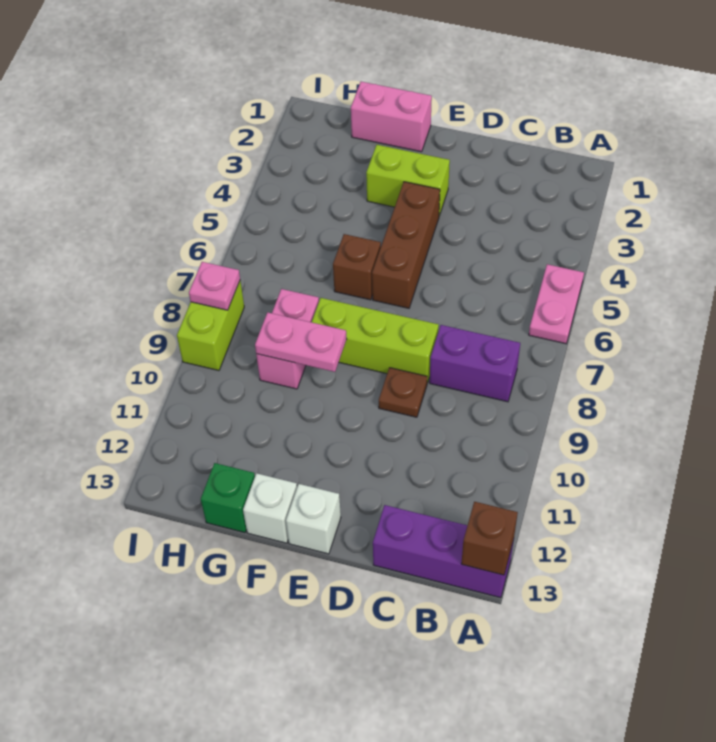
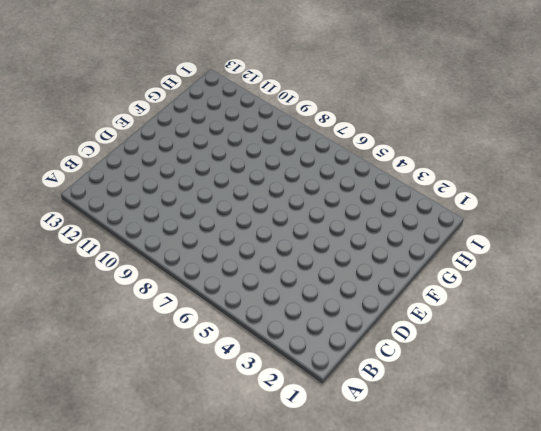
none -> pink plate A5:A6 level 1
none -> purple brick A13:C13 level 1
none -> purple brick B8:C8 level 1

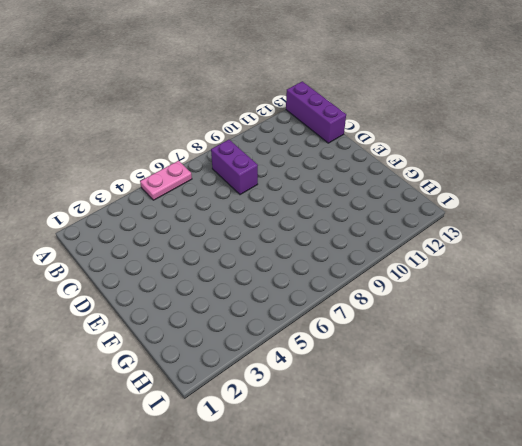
none -> lime brick D8:F8 level 1
none -> brown plate D9 level 1
none -> lime brick E3:F3 level 1

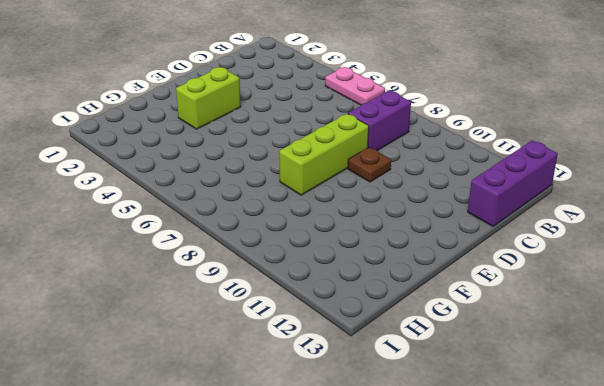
none -> brown brick E4:E6 level 1
none -> white brick E13 level 1
none -> pink brick F1:G1 level 1

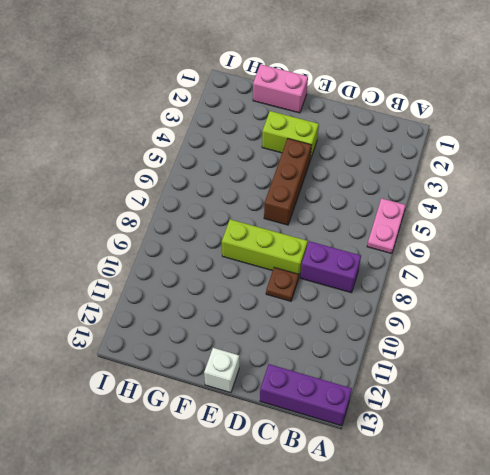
none -> brown brick F6 level 1
none -> white brick F13 level 1
none -> pink brick G8:G9 level 1

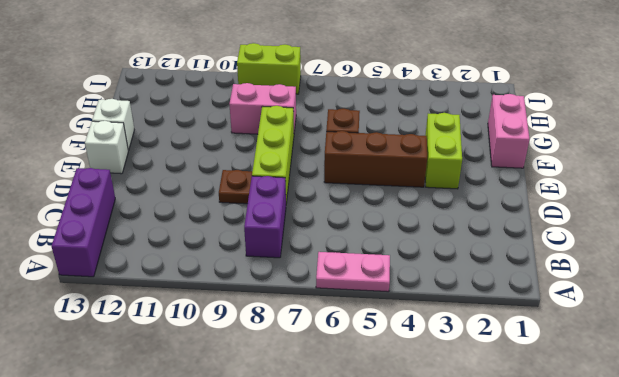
none -> green brick G13 level 1
none -> brown brick A13 level 2
none -> pink plate F9:G9 level 2

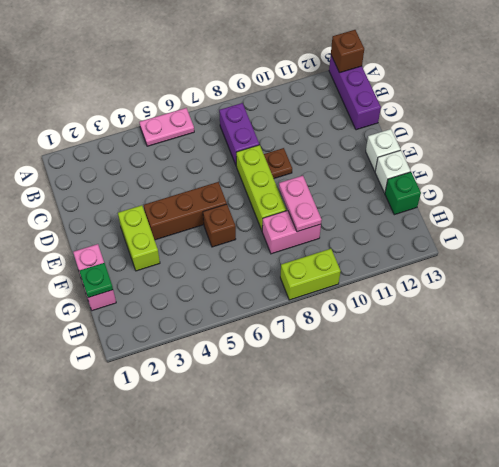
green plate G1 level 2 -> none
none -> pink plate I8 level 2

